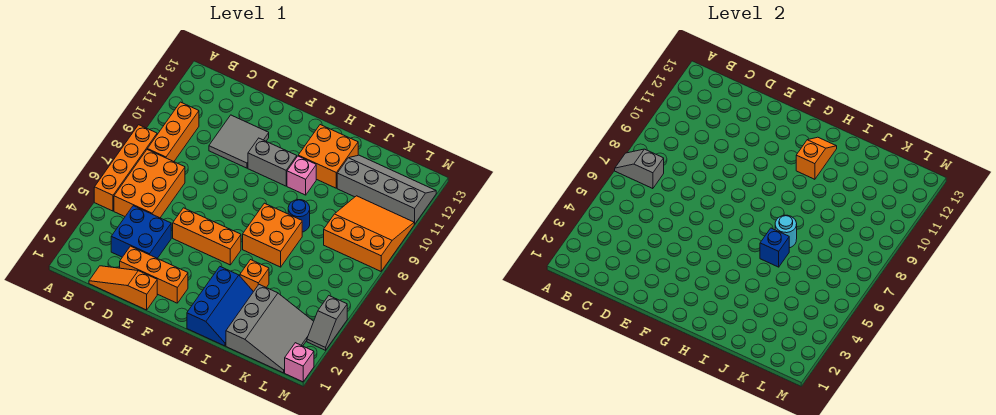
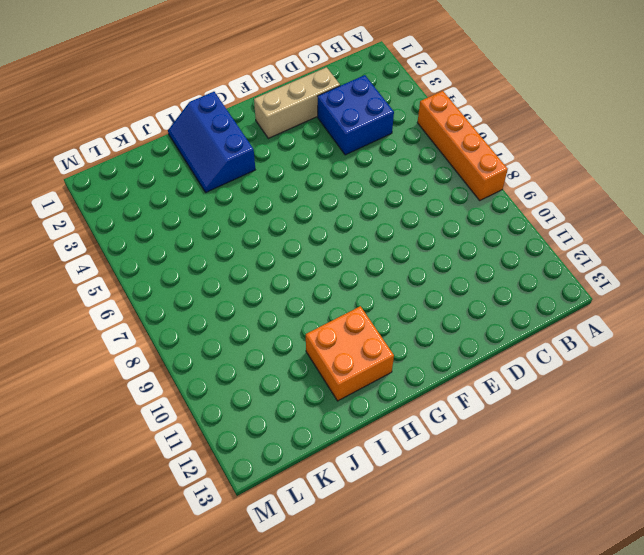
tan brick D2:F2 level 1 -> orange brick D2:F2 level 1
none -> orange brick B5:C7 level 1
none -> orange brick B8:B10 level 1
none -> orange slope C1:E1 level 1 top E

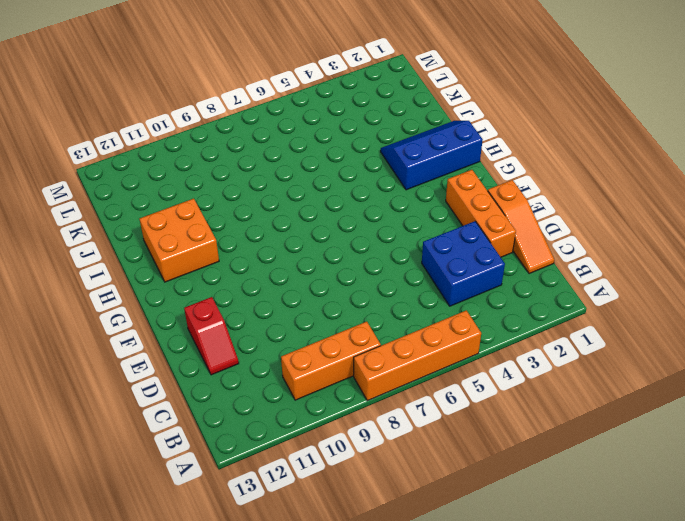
red slope D12:E12 level 1 top E -> none
none -> orange brick B5:C7 level 1
none -> grey tile D10:E11 level 1
none -> orange brick E5:G5 level 1

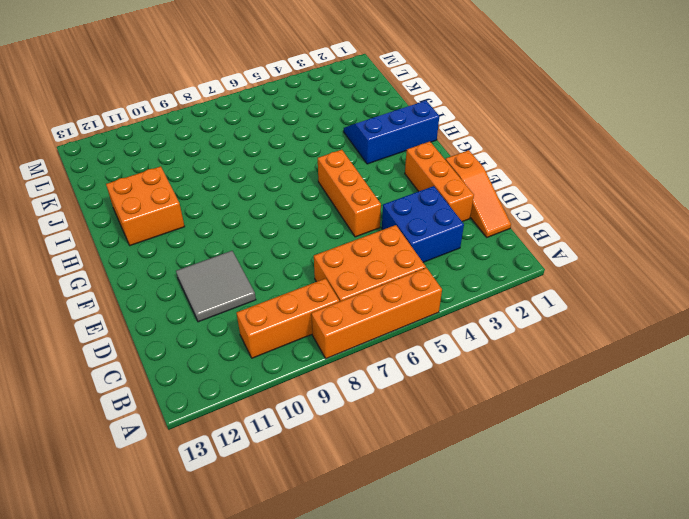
none -> grey brick F10:G10 level 1
none -> orange brick H6:I7 level 1
none -> pink brick H10 level 1

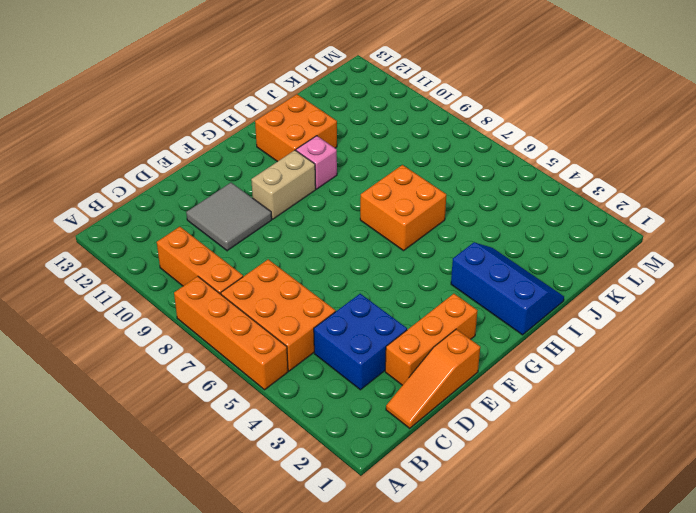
tan brick F10:G10 level 1 -> grey brick F10:G10 level 1
none -> orange brick E5:G5 level 1
none -> orange brick I4 level 1
none -> blue round brick I8 level 1

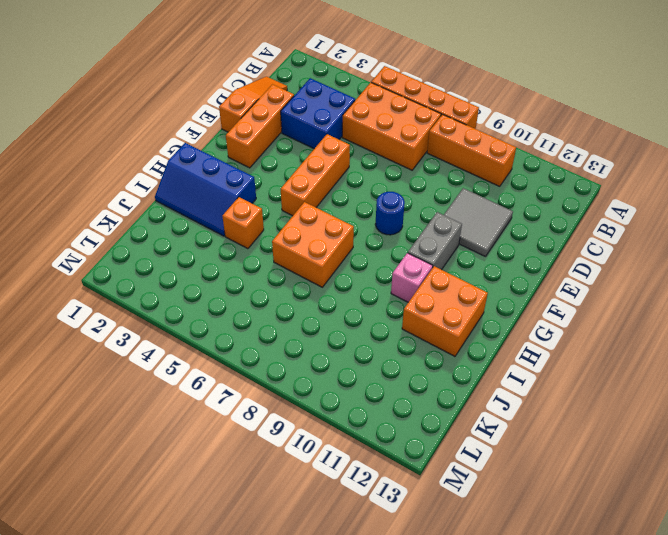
blue round brick F8 level 1 -> blue round brick I8 level 1
none -> grey slope J1:L3 level 1 top J
none -> grey slope J11:M12 level 1 top 11
none -> orange slope K8:M10 level 1 top 8

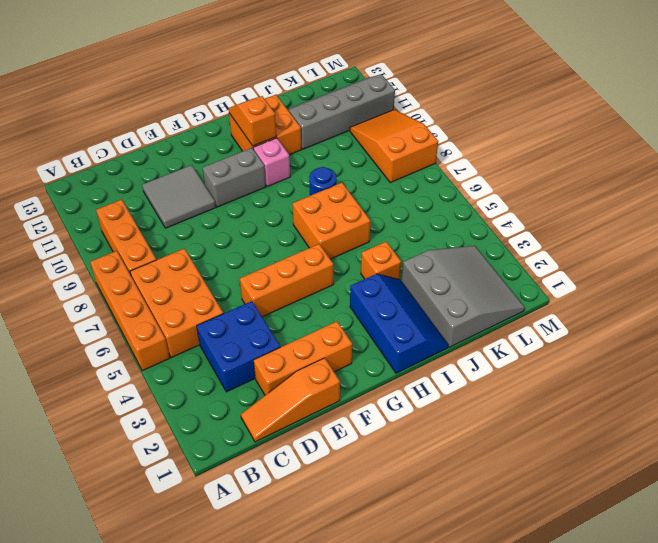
orange slope L8:M10 level 1 top 8 -> orange slope K8:M10 level 1 top 8
none -> pink brick M1 level 1
none -> grey slope M3:M4 level 1 top 4
none -> grey slope A7:B7 level 2 top B

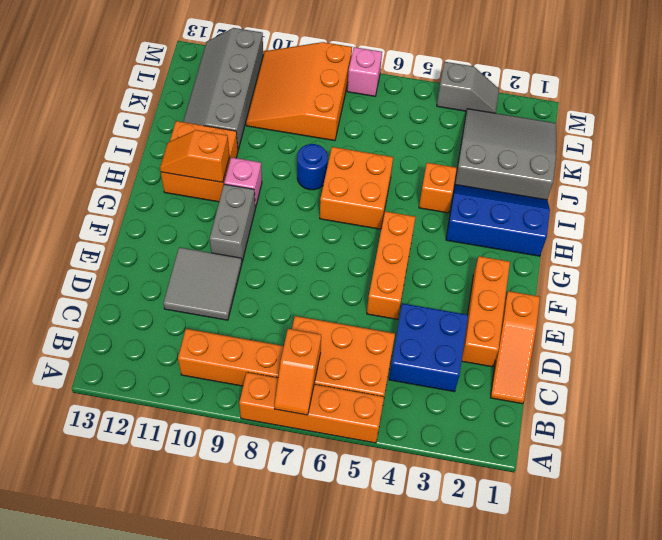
orange slope A7:B7 level 2 top B -> grey slope A7:B7 level 2 top B
pink brick M7 level 1 -> pink brick M1 level 1
none -> blue brick I6 level 2
none -> cyan round brick I7 level 2

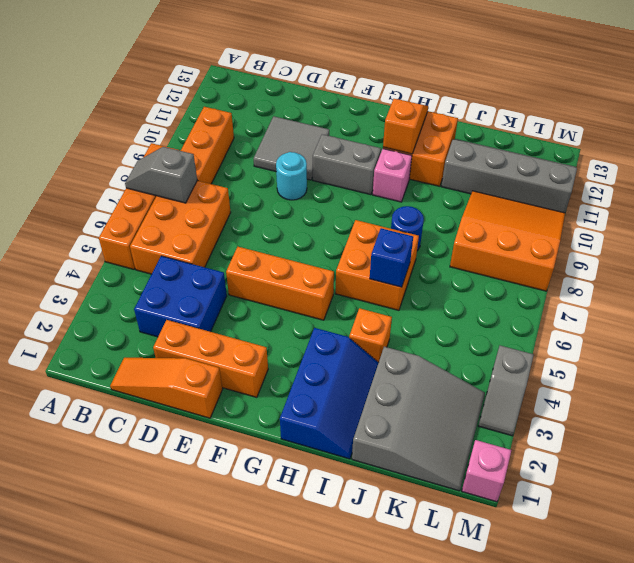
cyan round brick E9 level 1 -> cyan round brick I7 level 2

